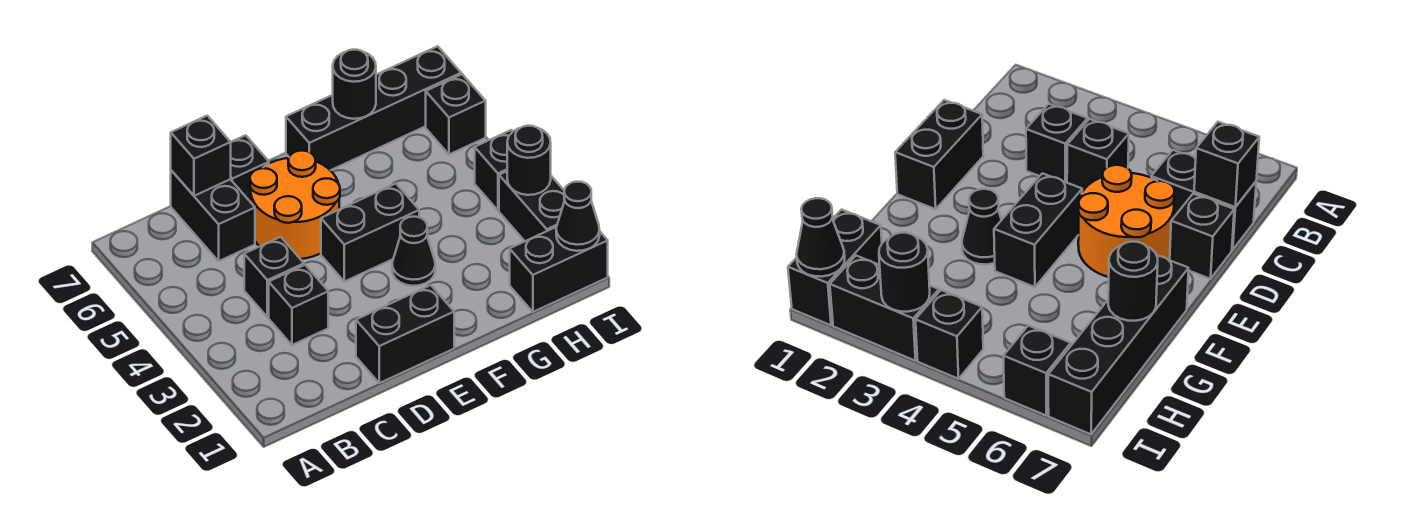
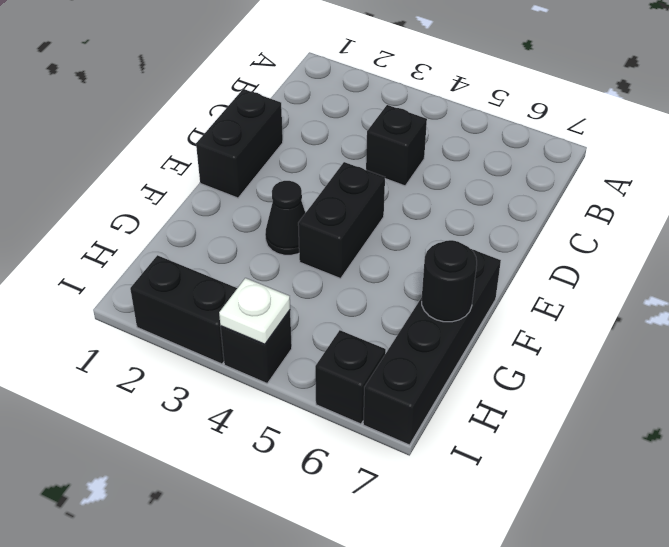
white plate I4 level 2 -> none
none -> black brick C3 level 1
none -> black brick C6:C7 level 1
none -> orange round brick D5:E6 level 1

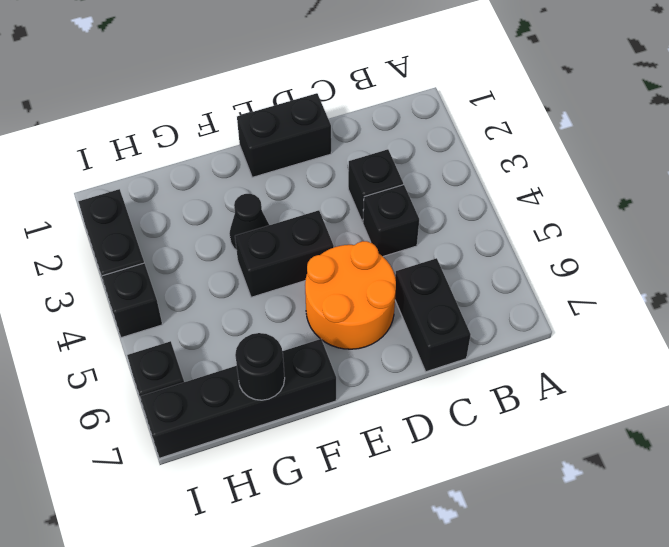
none -> black brick D7 level 1
none -> black brick H1:I1 level 1
none -> black brick C7 level 2

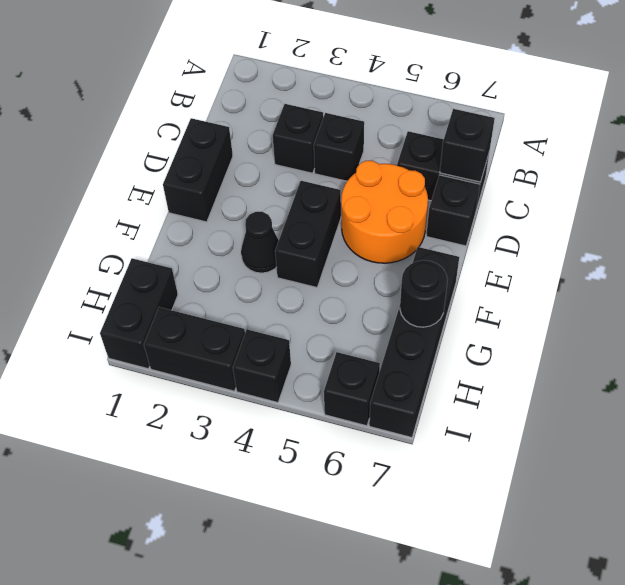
none -> black cone I1 level 2
none -> black round brick I3 level 2

